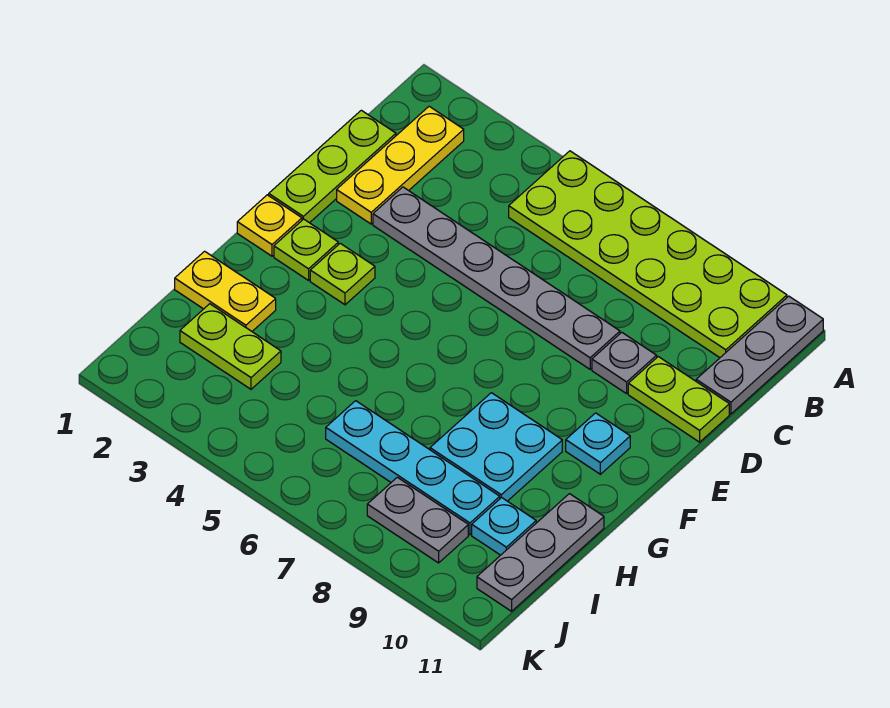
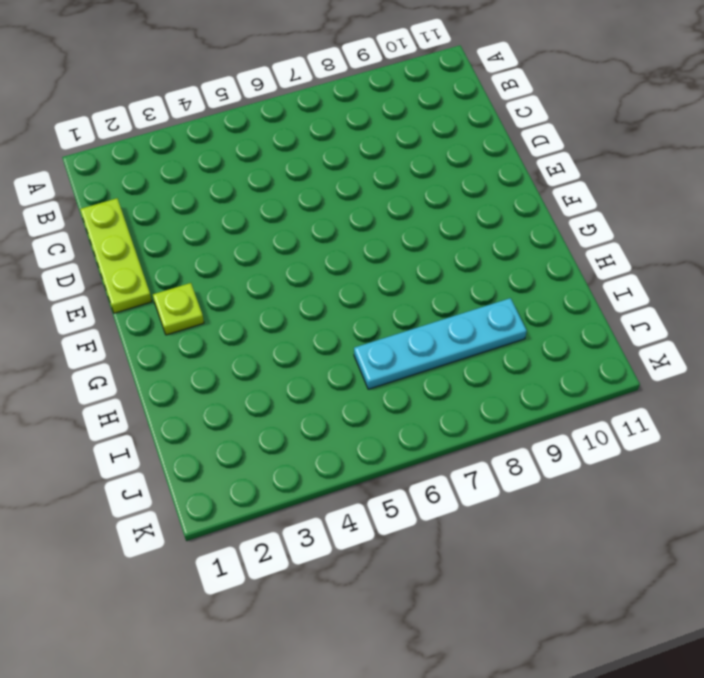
none -> lime plate A5:B10 level 1
none -> grey plate A11:C11 level 1
none -> yellow plate B2:D2 level 1

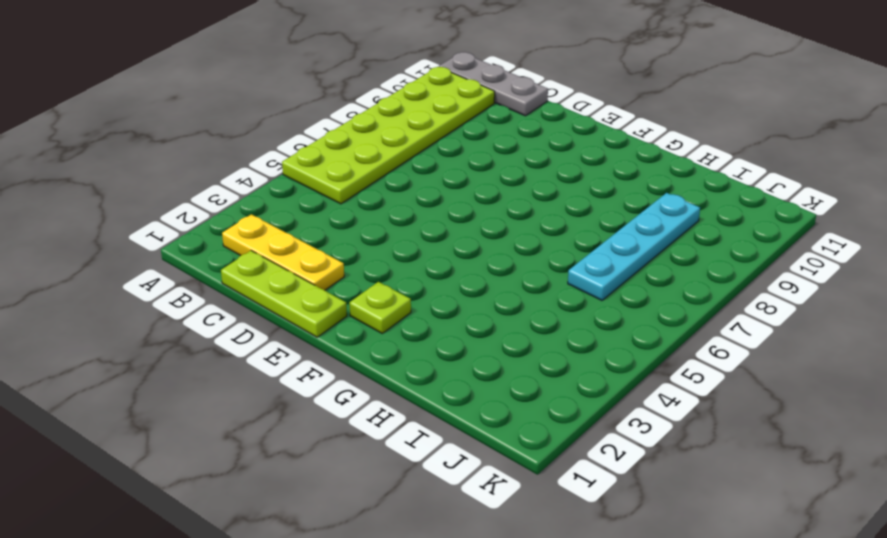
none -> grey plate D3:D8 level 1
none -> grey plate D9 level 1
none -> lime plate D10:D11 level 1

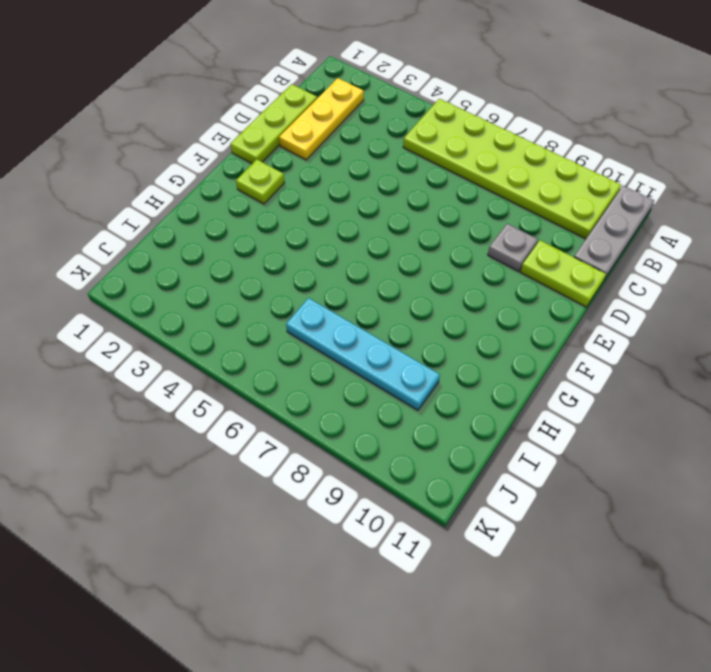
none -> grey plate D3:D8 level 1
none -> yellow plate F1 level 1
none -> lime plate F3 level 1

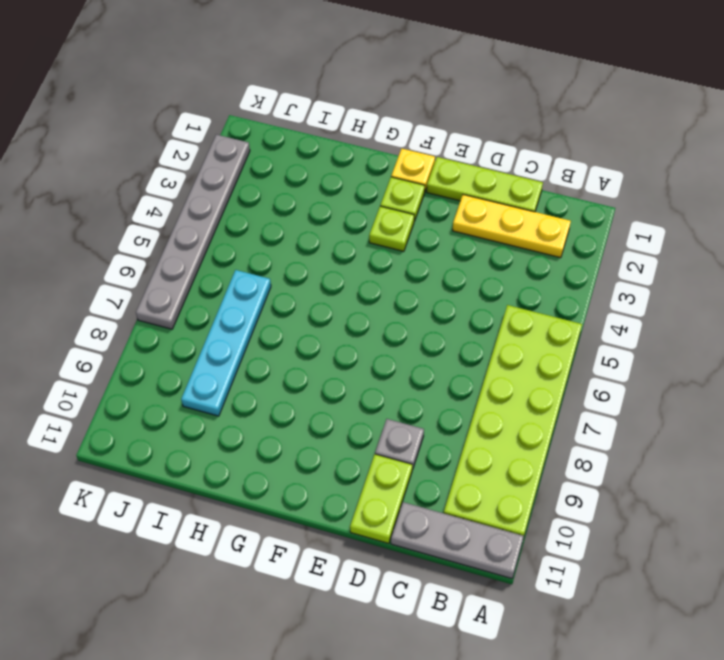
grey plate K2:K7 level 1 -> grey plate D3:D8 level 1
none -> cyan plate F10 level 1
none -> cyan plate G8:H9 level 1
none -> yellow plate H1:H2 level 1

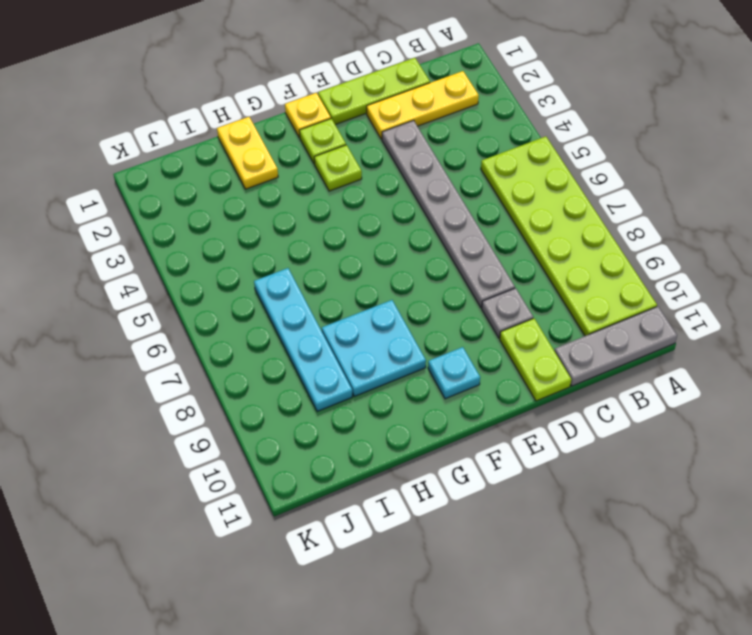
none -> grey plate H11:J11 level 1
none -> lime plate I2:I3 level 1
none -> cyan plate I10 level 1

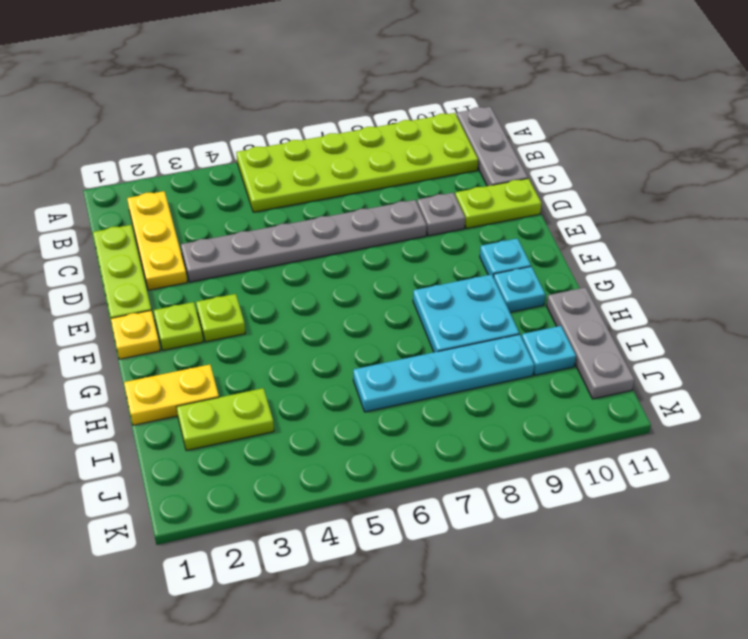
cyan plate G10 level 1 -> none
none -> grey plate J8:J9 level 1

